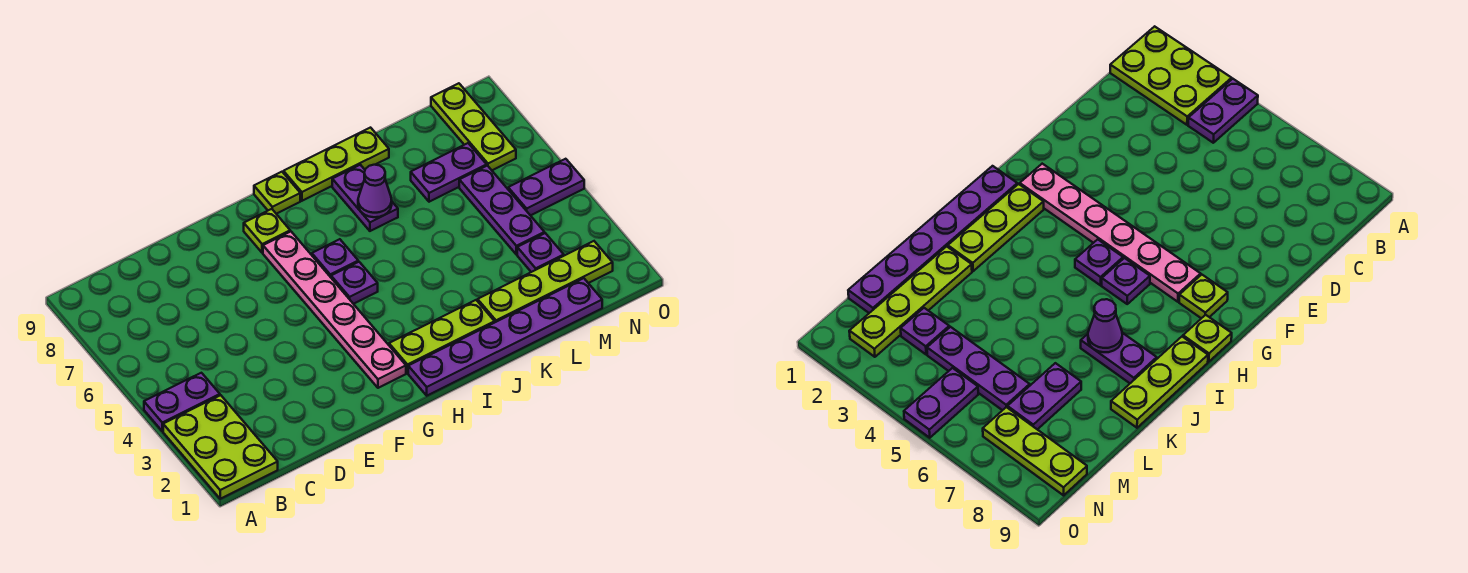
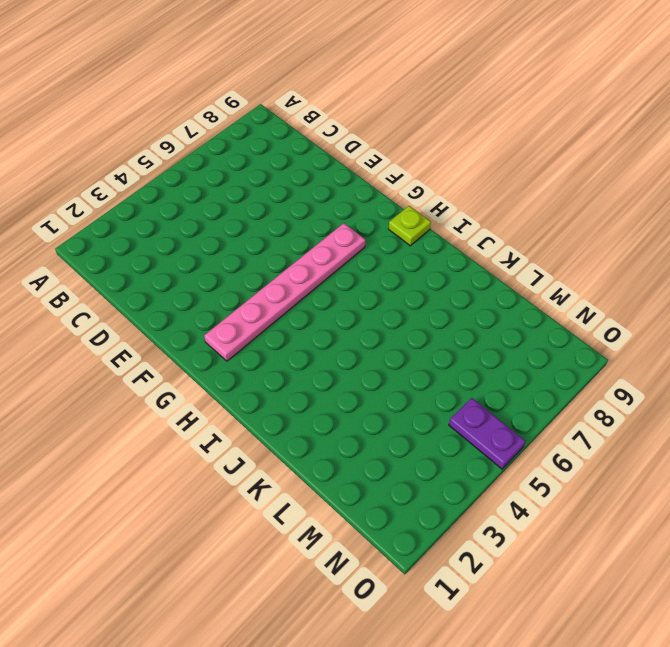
none -> lime plate A1:B3 level 1
none -> purple plate A4:B4 level 1
none -> lime plate G8 level 1

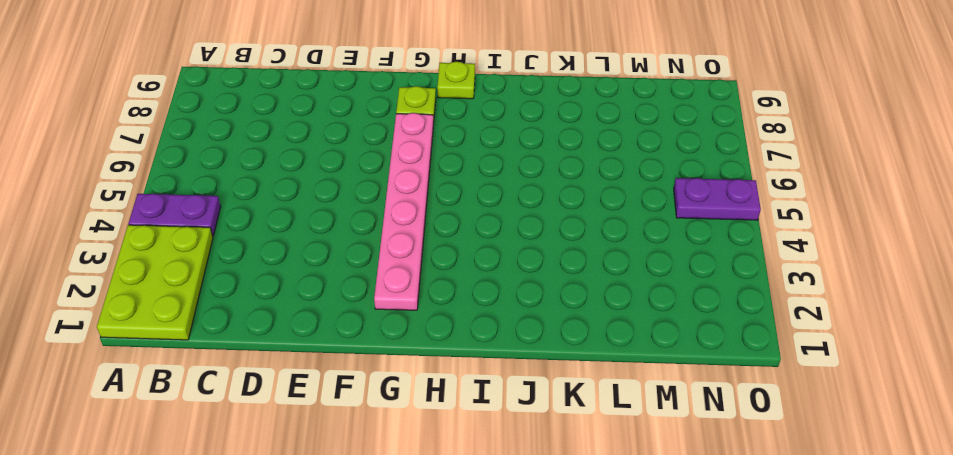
none -> purple plate H1:M1 level 1
none -> lime plate H2:J2 level 1
none -> purple plate H5 level 1

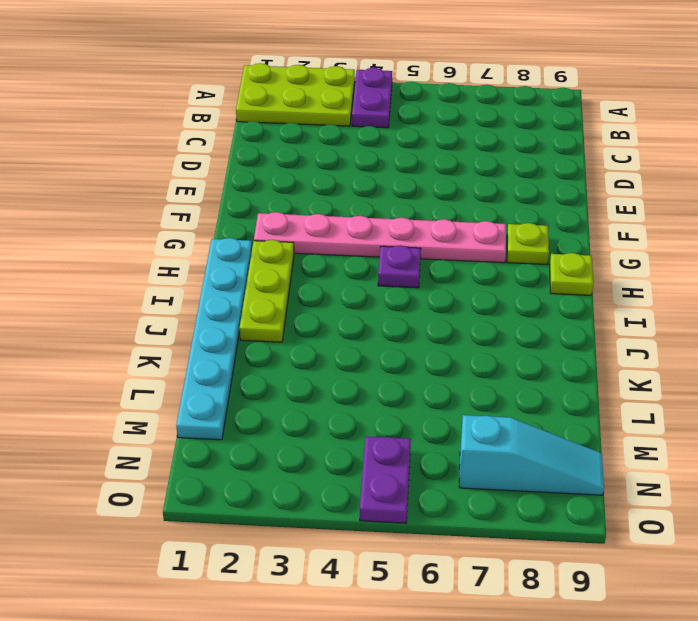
cyan plate H1:M1 level 1 -> purple plate H1:M1 level 1
cyan slope N7:N9 level 1 top 7 -> lime plate N7:N9 level 1
none -> purple plate H6 level 1
none -> lime plate I9:K9 level 1
none -> purple plate J7:J8 level 1

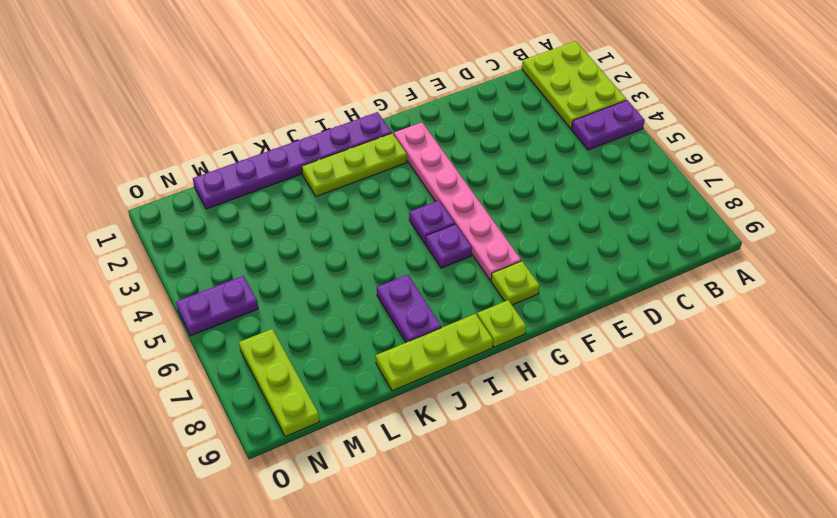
none -> lime plate K2:N2 level 1
none -> purple plate L7:M7 level 1
none -> purple plate M3 level 1

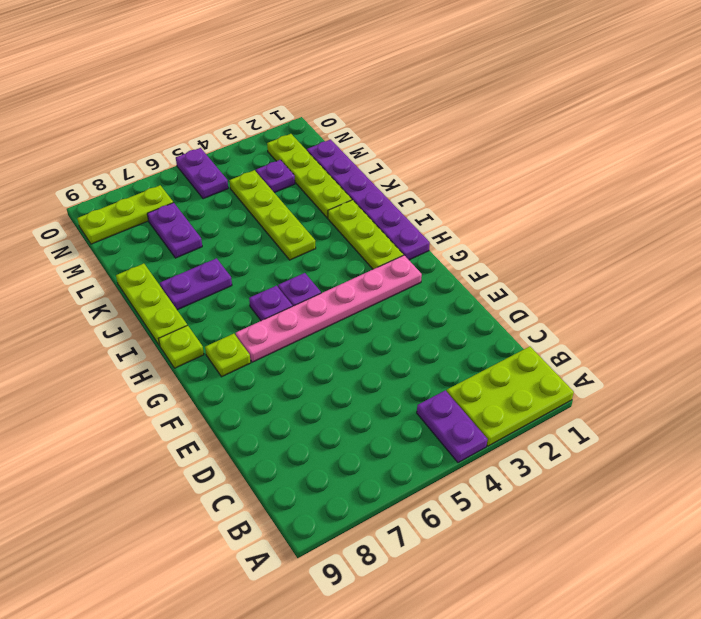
lime plate J4:M4 level 1 -> purple plate M4:M6 level 1
none -> purple cone J7 level 2

